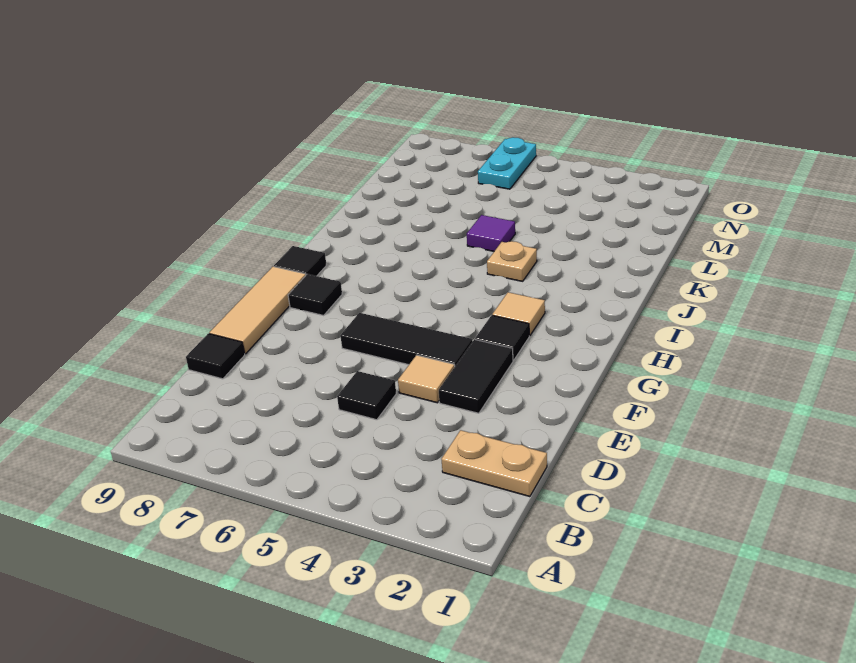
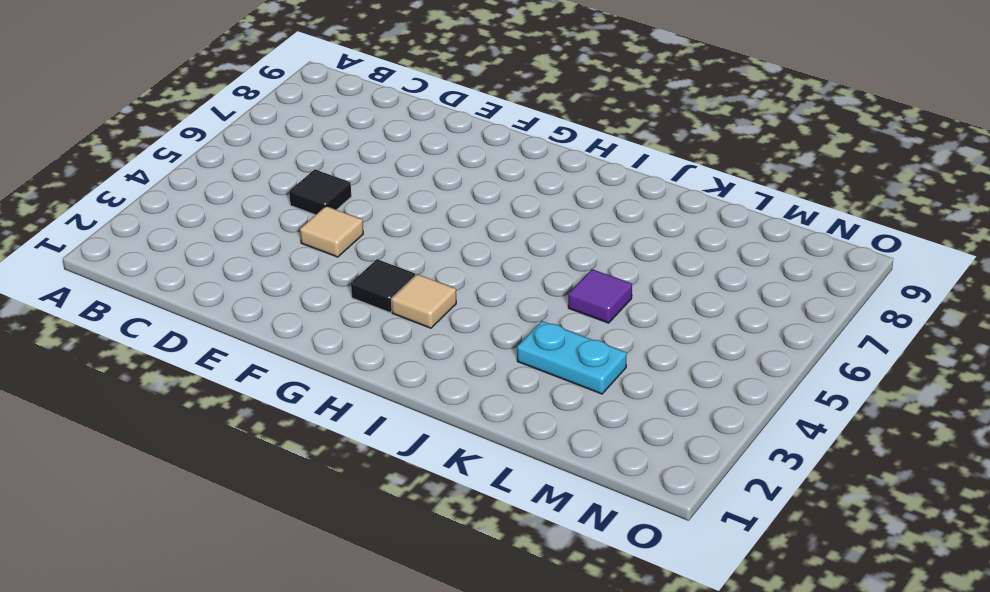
cyan plate K3:L3 level 1 -> cyan plate N6:O6 level 1
none -> tan plate C1:C2 level 1
none -> black tile D9 level 1
none -> black tile E3:F3 level 1

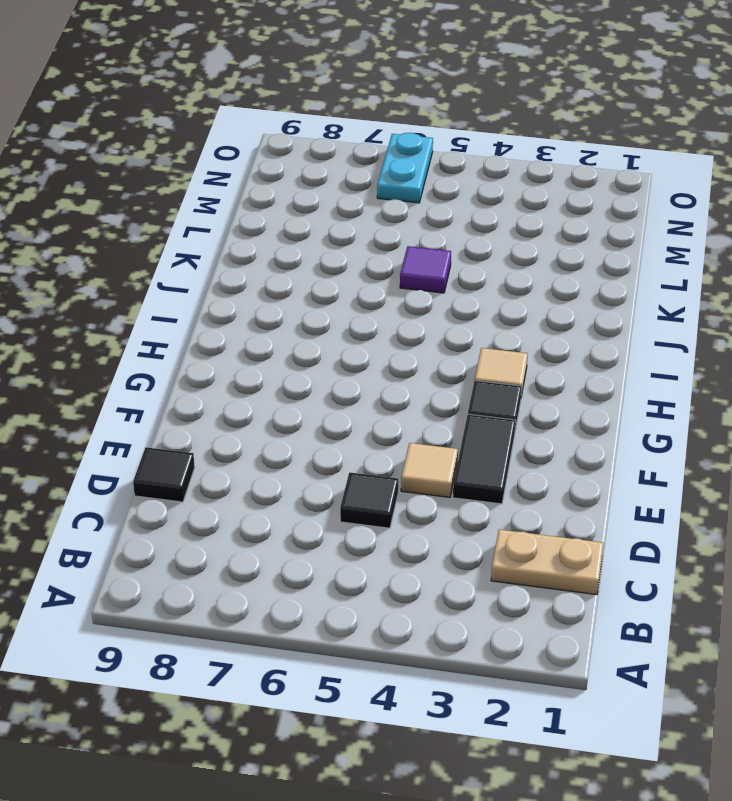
none -> tan tile E9:G9 level 1
none -> black tile F4:F6 level 1
none -> black tile G8 level 1

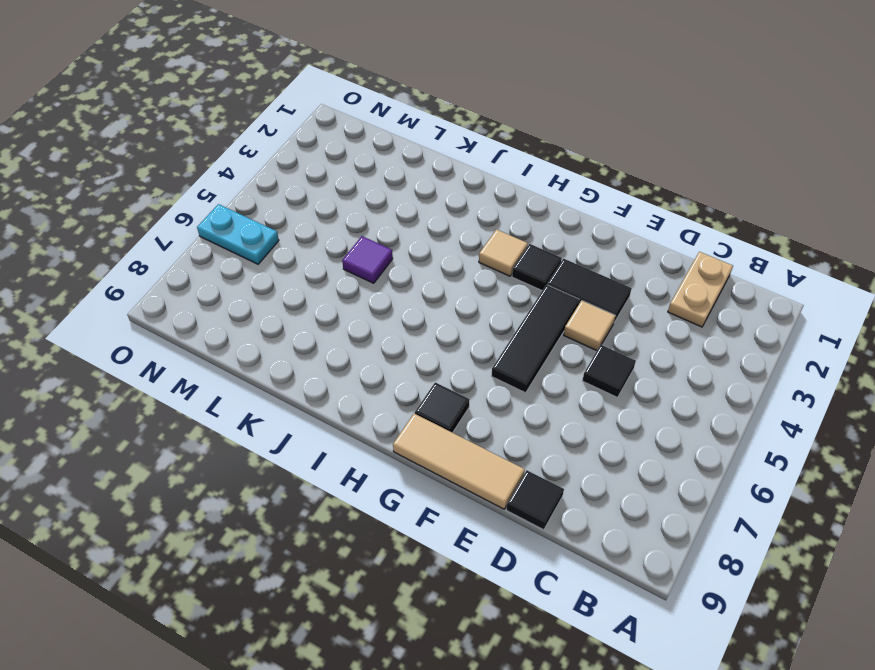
none -> black tile H9 level 1
none -> tan plate J4 level 1

